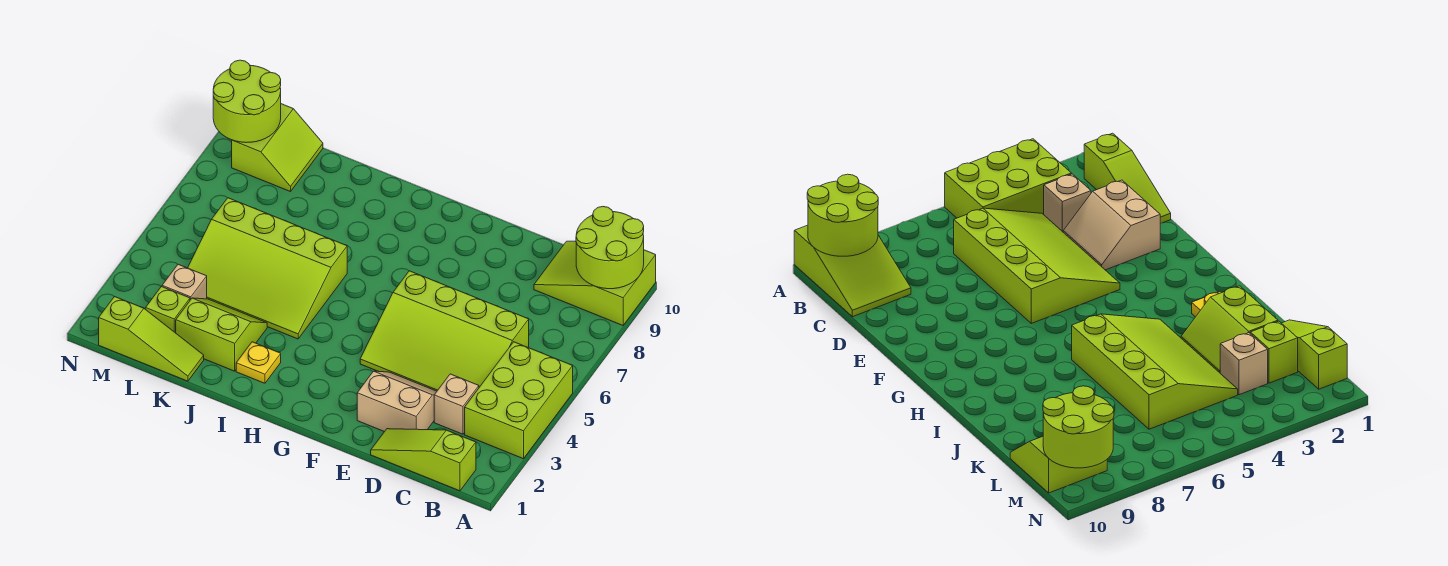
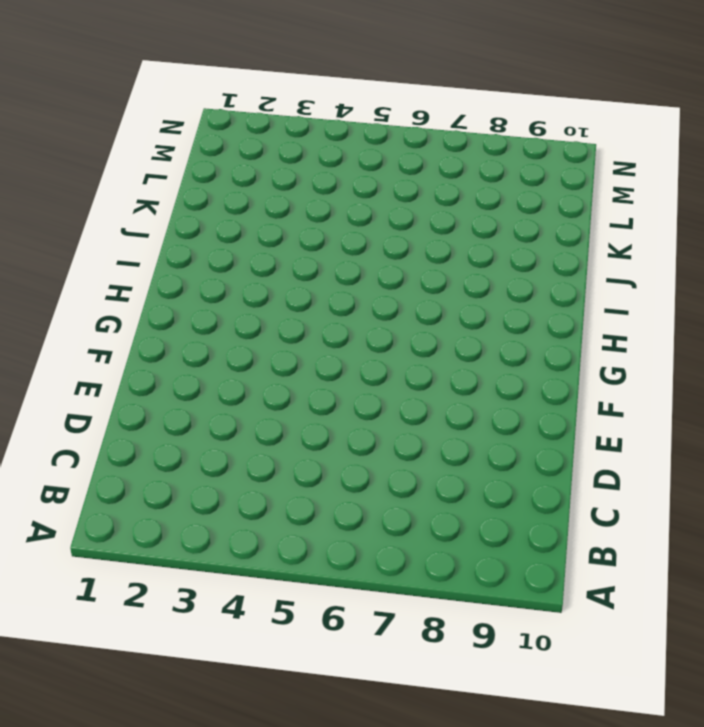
none -> lime brick A3:B5 level 1
none -> lime slope A9:C10 level 1 top A
none -> lime slope B1:D1 level 1 top B

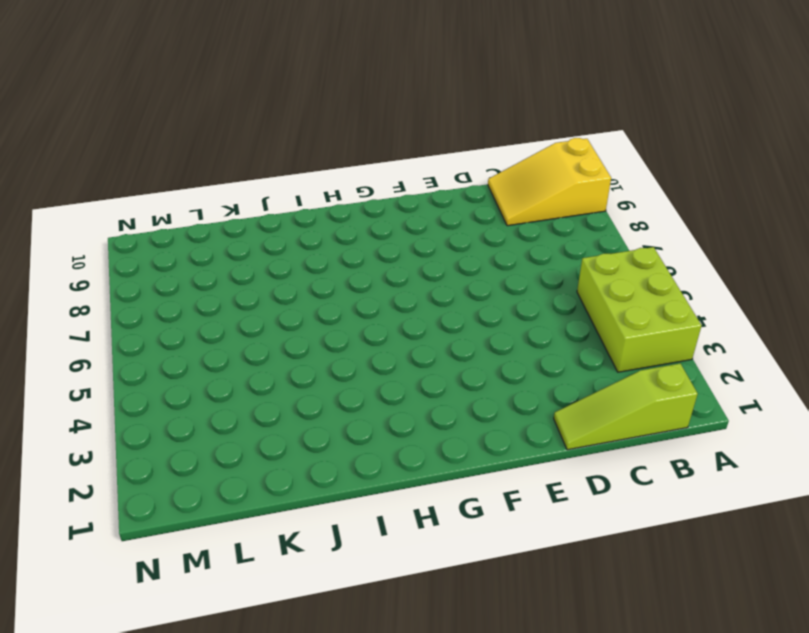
yellow slope A9:C10 level 1 top A -> lime slope A9:C10 level 1 top A
none -> tan brick C3 level 1
none -> lime slope C4:F6 level 1 top 6
none -> tan slope D2:E3 level 1 top 2

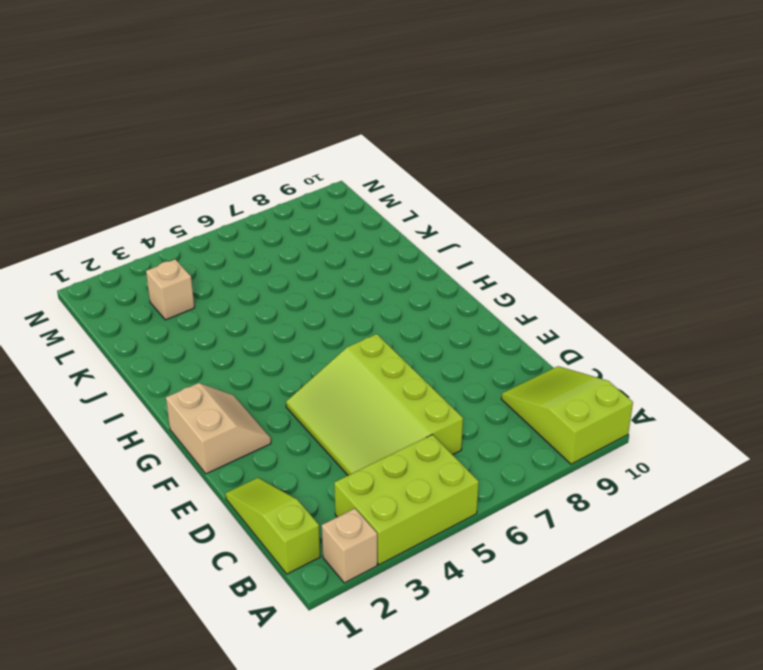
tan brick A2 level 1 -> tan brick C3 level 1
tan slope F1:G2 level 1 top 1 -> tan slope D2:E3 level 1 top 2
none -> yellow plate I2 level 1
none -> lime slope I4:L6 level 1 top 6
none -> lime slope J2:K3 level 1 top 2

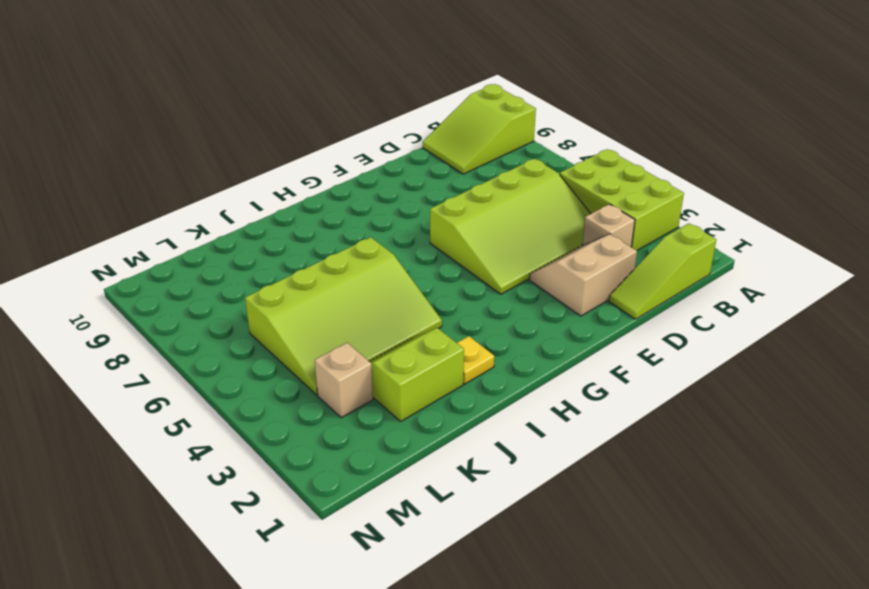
none -> lime slope K1:M1 level 1 top M
none -> lime brick L2 level 1
none -> lime slope L9:M10 level 1 top M

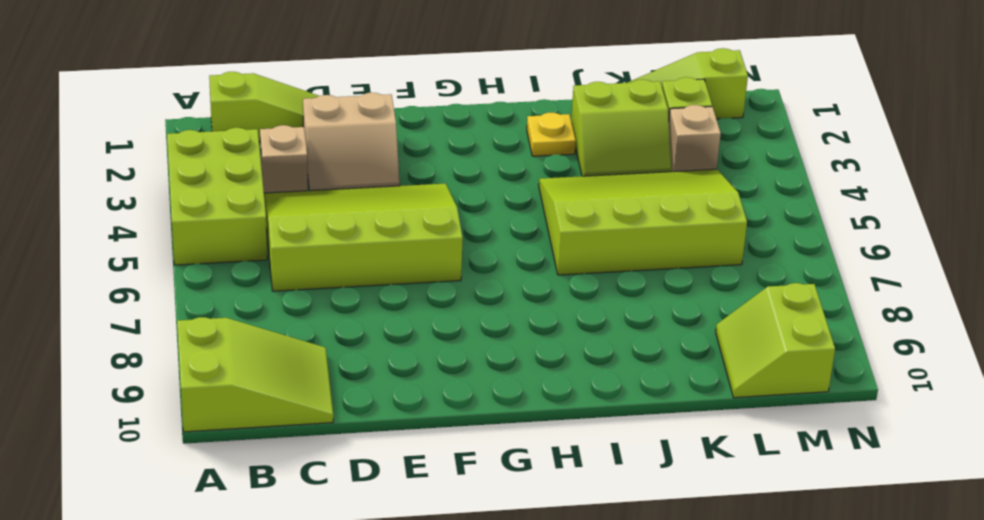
none -> lime round brick A9:B10 level 2
none -> lime round brick M9:N10 level 2

